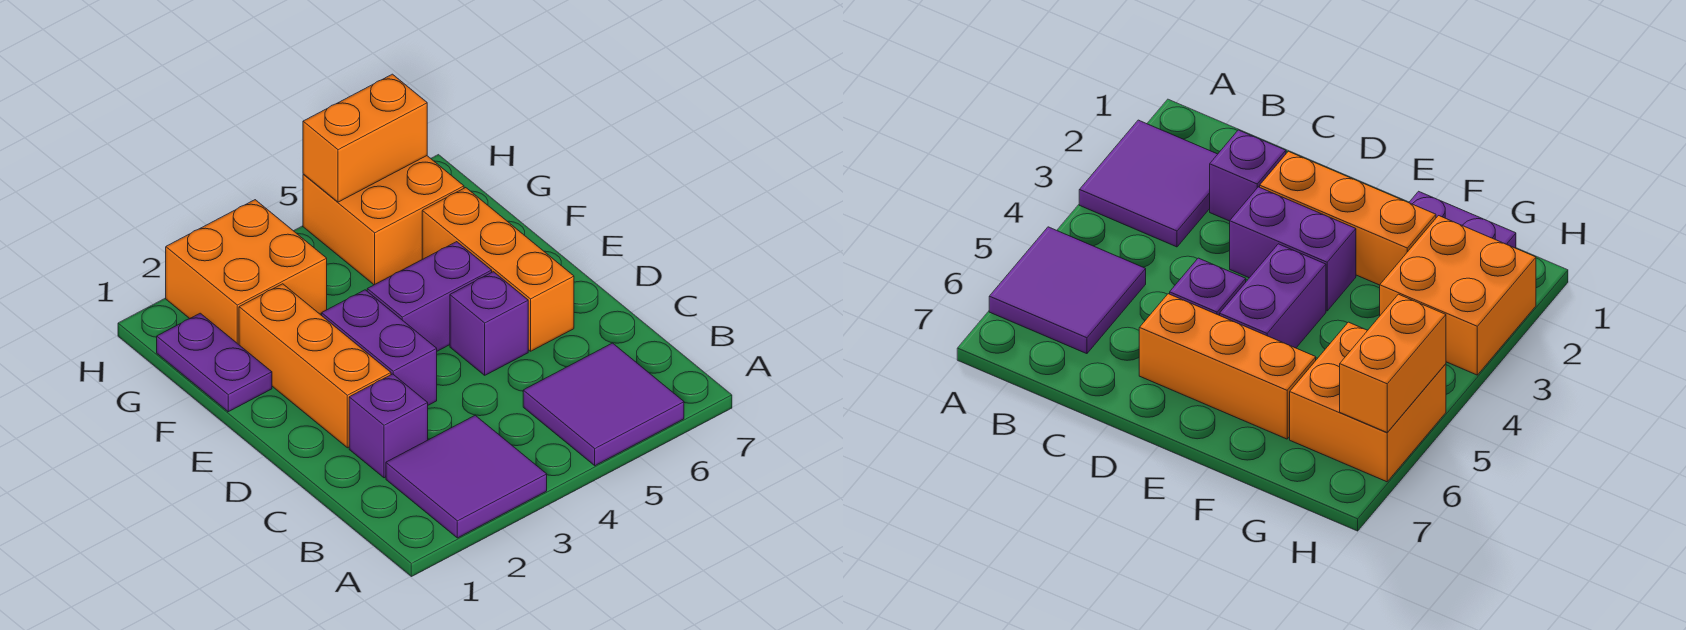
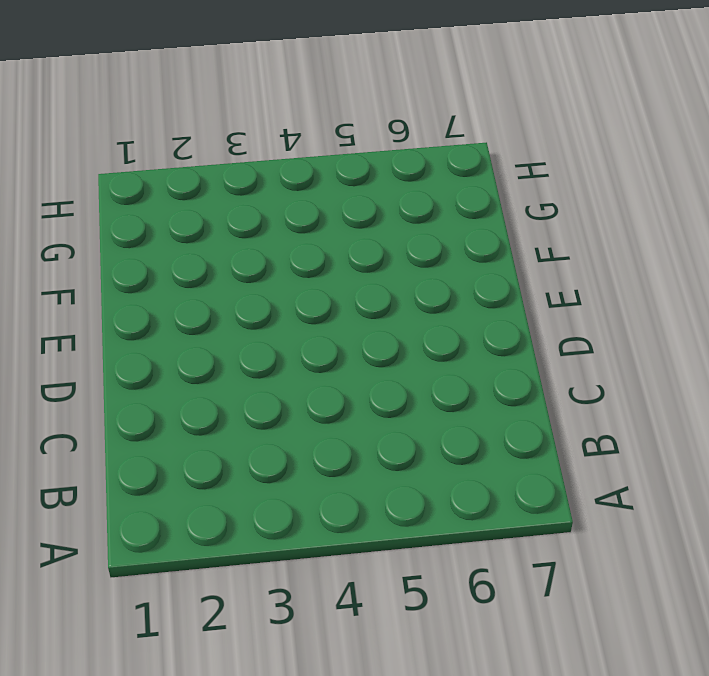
none -> purple tile A2:B3 level 1
none -> purple tile A5:B6 level 1
none -> purple brick C2 level 1

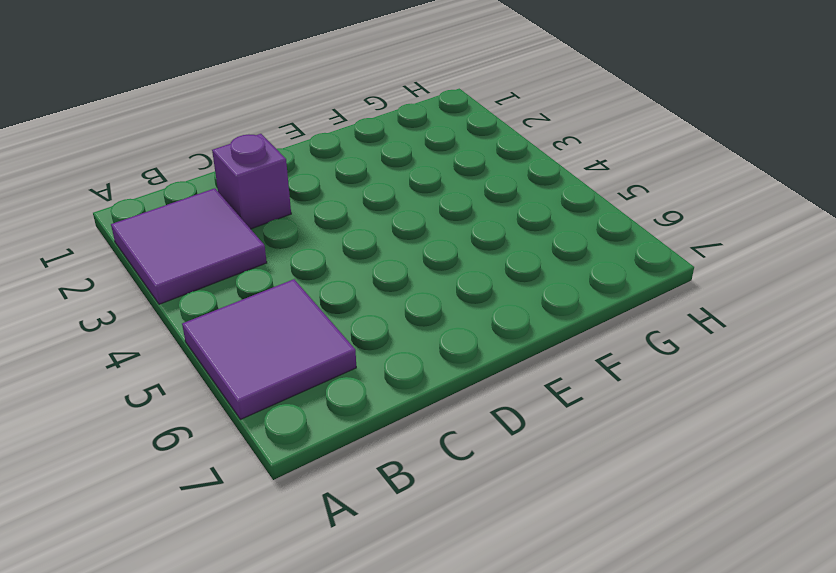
none -> orange brick D2:F2 level 1
none -> purple brick D3:E3 level 1
none -> purple brick D5 level 1

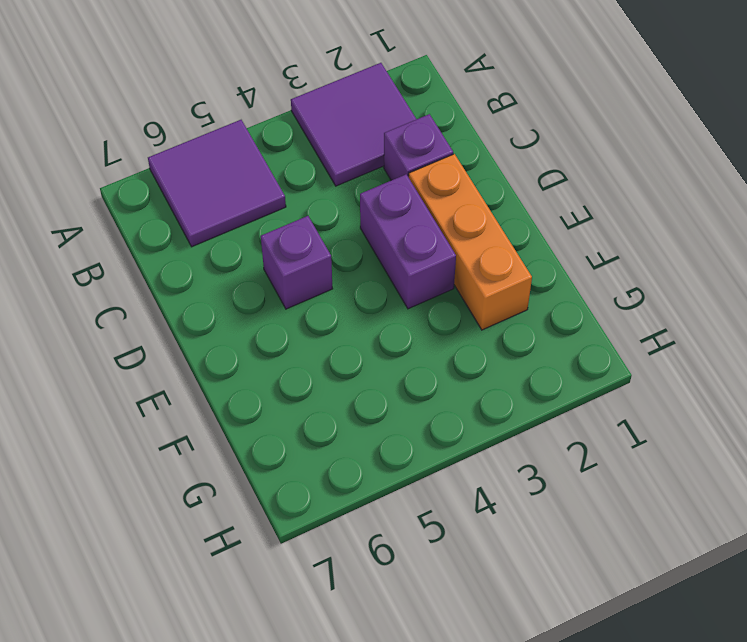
none -> orange brick D6:F6 level 1
none -> purple brick E4:E5 level 1
none -> purple plate F1:G1 level 1

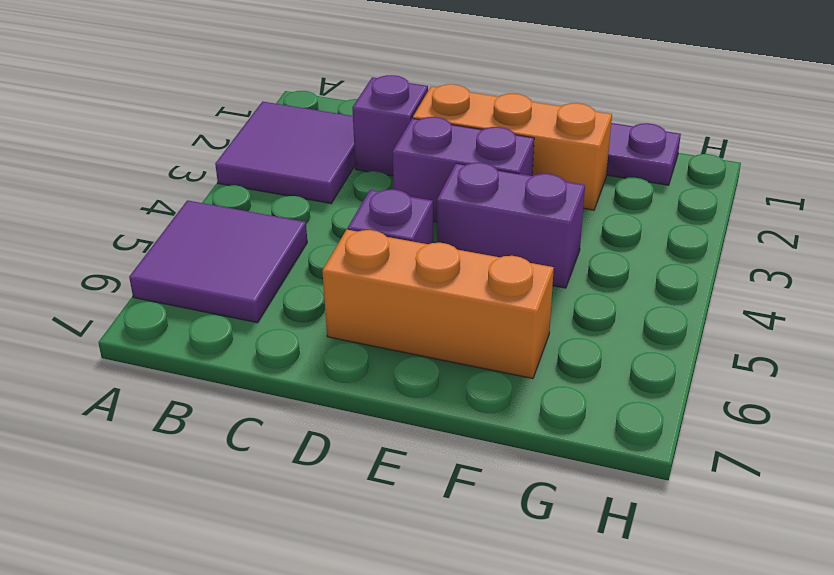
purple brick E4:F4 level 1 -> purple brick E4:E5 level 1
none -> orange brick G2:H3 level 1
none -> orange brick G5:H6 level 1
none -> orange brick H5:H6 level 2

